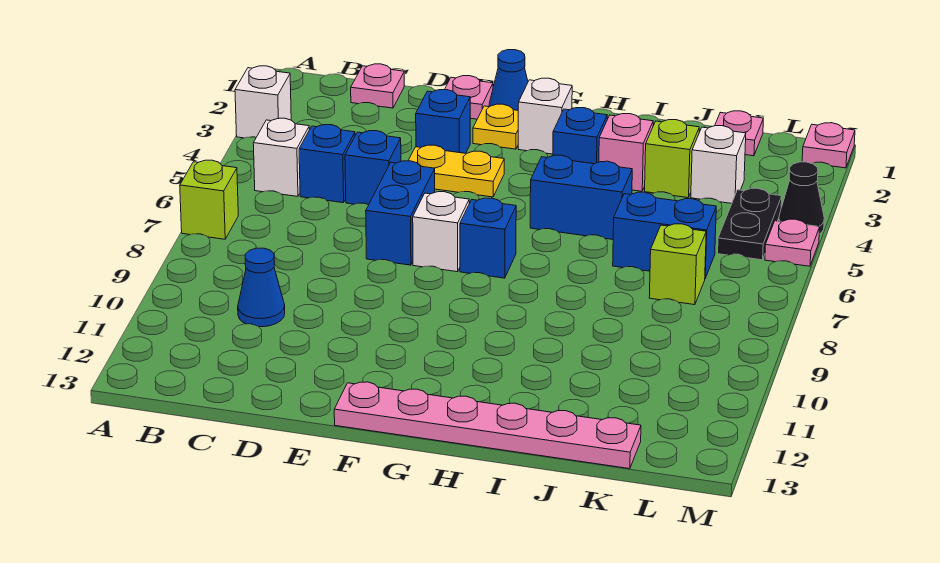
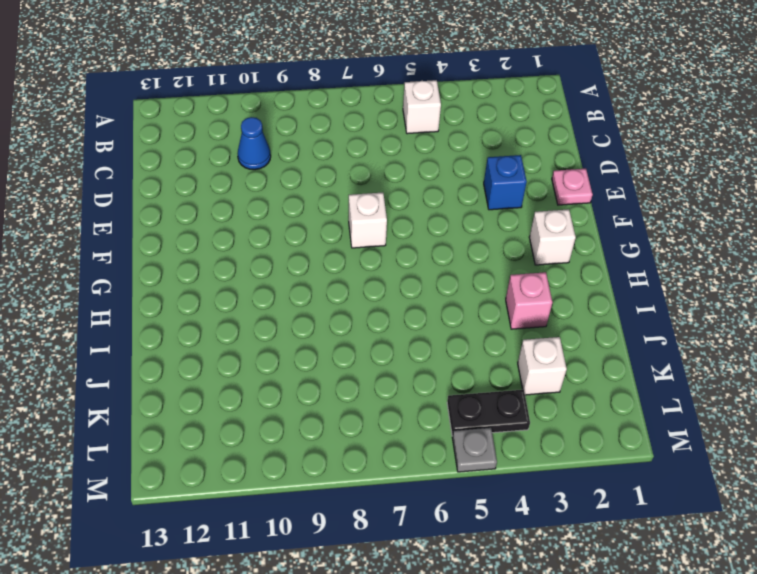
grey plate M5 level 1 -> pink plate M5 level 1
none -> white brick A3 level 1
none -> lime brick A7 level 1
none -> pink plate C1 level 1

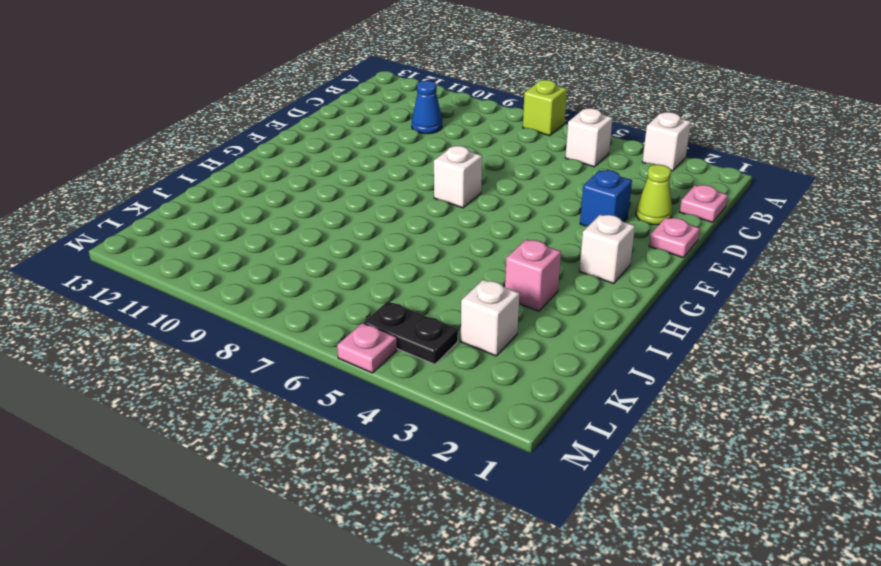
lime cone D2 level 1 -> none
none -> blue brick C5 level 1
none -> blue brick D5 level 1
none -> yellow plate E4:F4 level 1

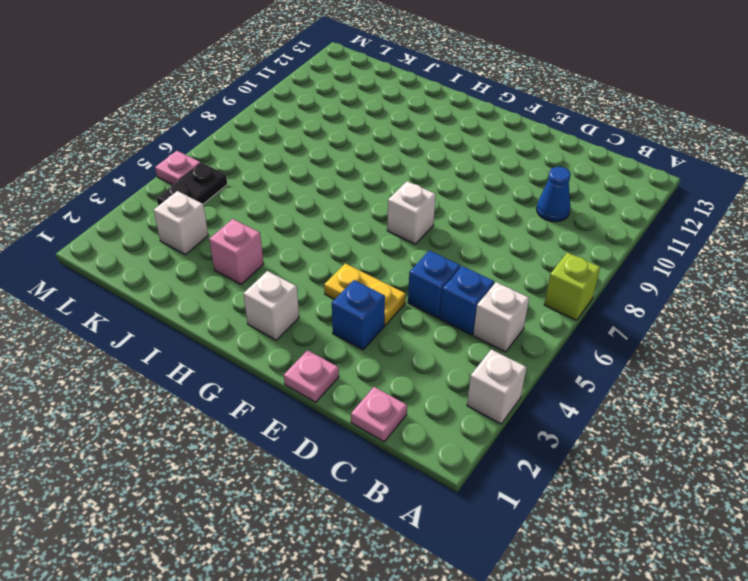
none -> blue brick E6:E7 level 1
none -> blue cone F1 level 1
none -> yellow plate F2 level 1

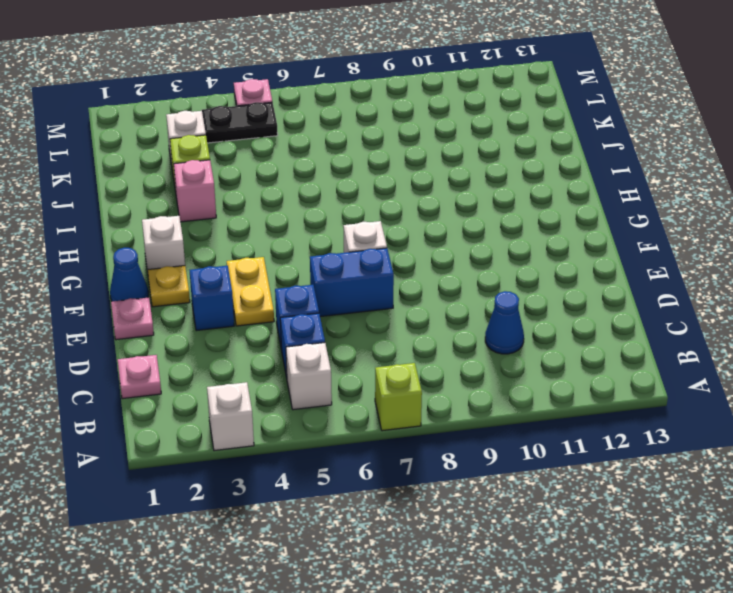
none -> pink plate F13:K13 level 1
none -> blue brick G7 level 1
none -> blue brick H3 level 1

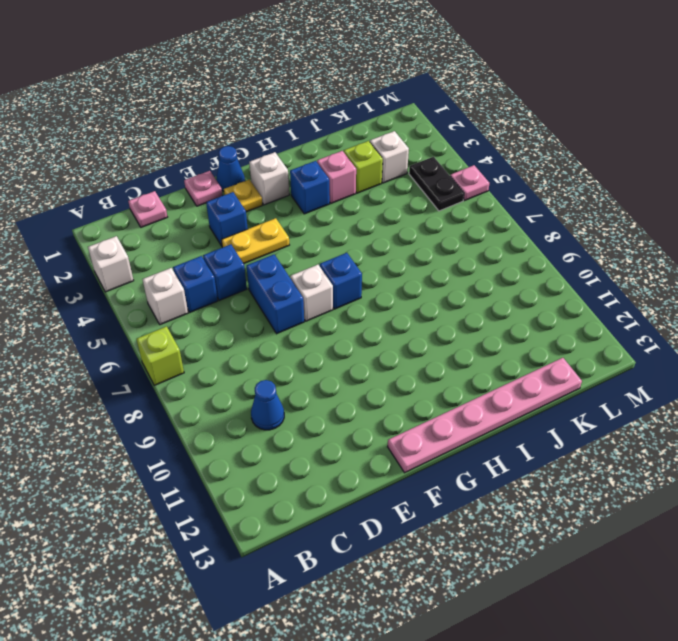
none -> blue brick H5:I5 level 1
none -> blue brick J6:K6 level 1
none -> pink plate K1 level 1

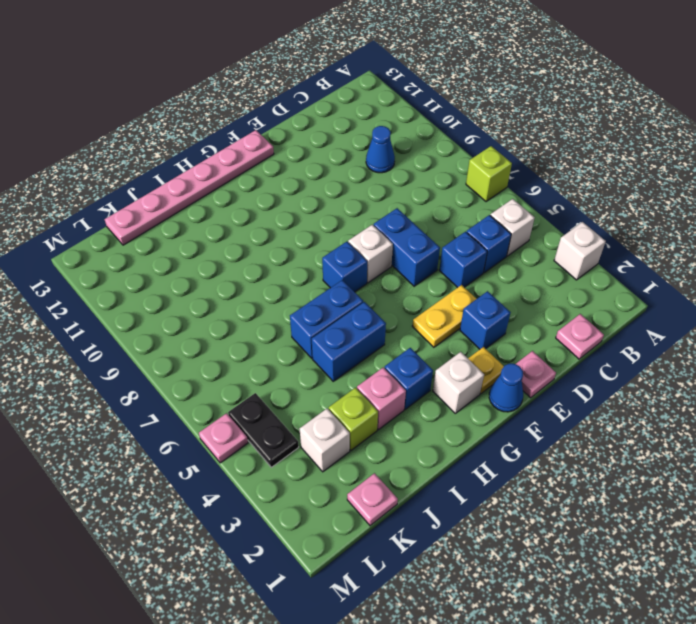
blue brick H6:I6 level 1 -> blue brick J6:K6 level 1
none -> lime brick K7 level 1
none -> pink plate M1 level 1
none -> black cone M4 level 1

